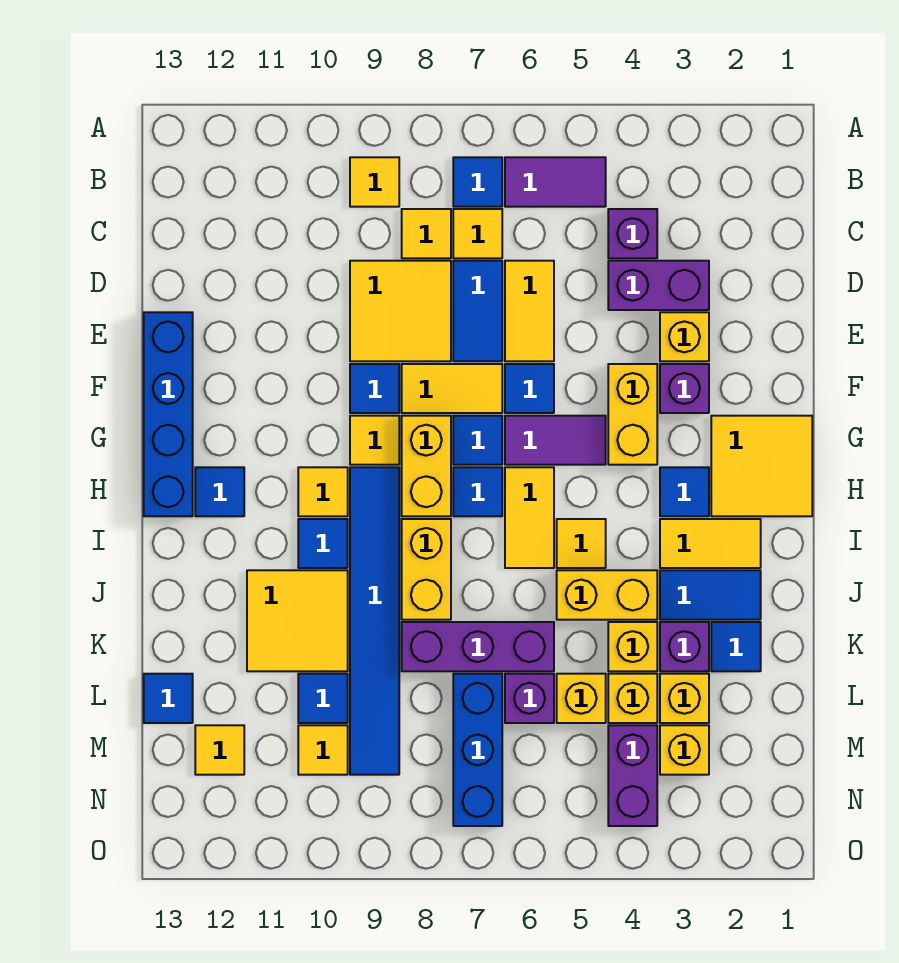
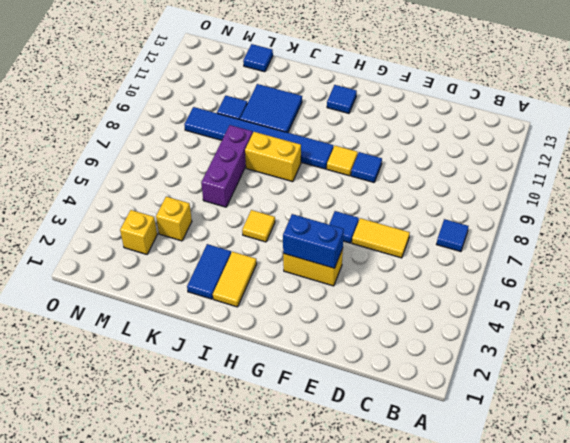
blue brick F4:G4 level 2 -> none
blue tile J10:K11 level 1 -> yellow tile J10:K11 level 1
none -> purple tile B5:B6 level 1
none -> yellow tile B9 level 1
none -> purple brick C4 level 1
none -> yellow tile C7 level 1

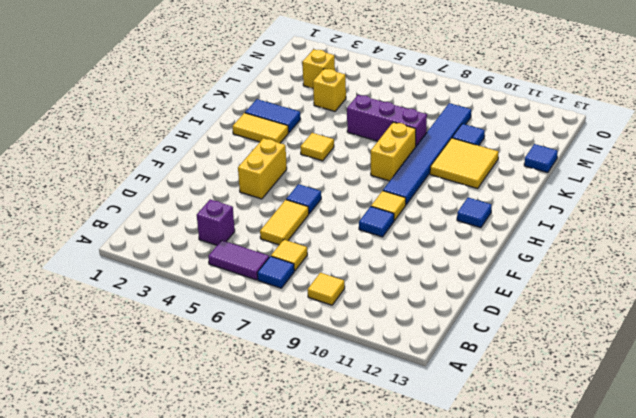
none -> yellow tile C8 level 1
none -> purple brick D3:D4 level 1
none -> blue tile D7:E7 level 1
none -> yellow tile D8:E9 level 1

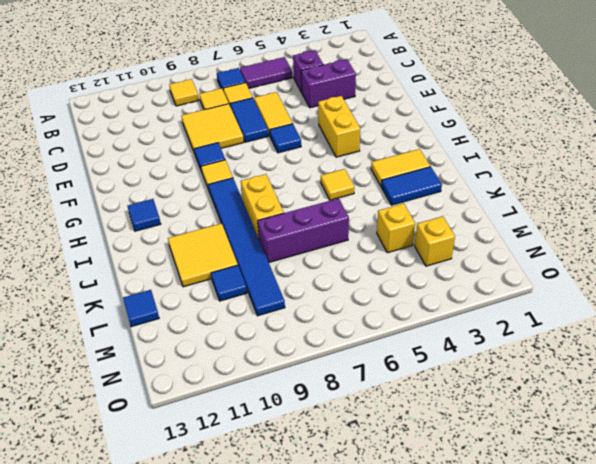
none -> yellow brick E3 level 1
none -> blue brick E13:H13 level 1
none -> purple brick F3 level 1
none -> yellow tile F7:F8 level 1

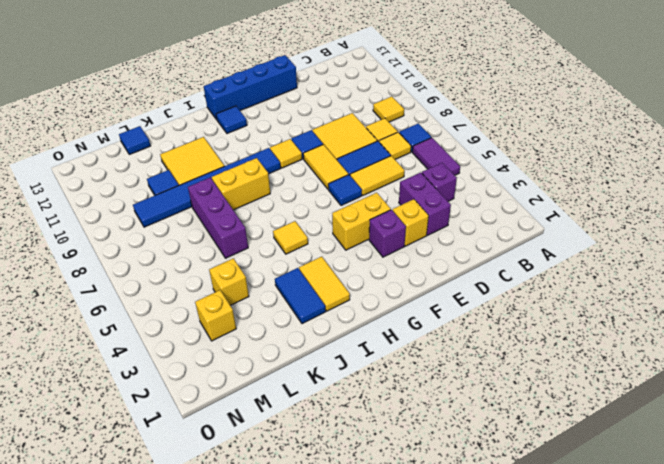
none -> yellow tile G1:H2 level 1
none -> purple tile G5:G6 level 1
none -> blue tile G7 level 1
none -> yellow brick G8:H8 level 1

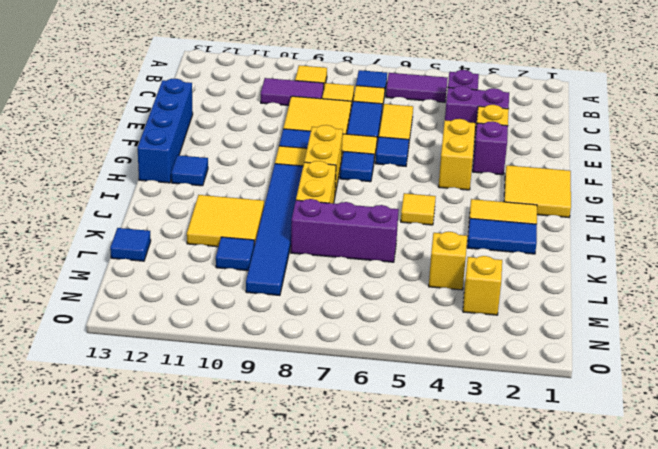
purple tile C9:C10 level 1 -> purple tile G5:G6 level 1
none -> blue tile H3 level 1
none -> yellow tile H6:I6 level 1
none -> blue tile H7 level 1
none -> yellow tile H10 level 1

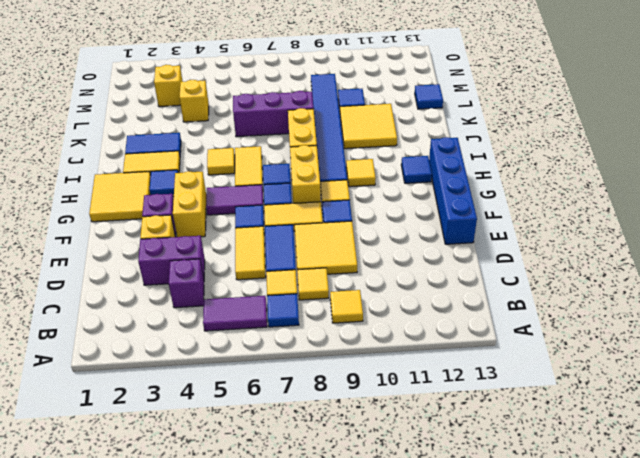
none -> blue tile I10 level 1
none -> yellow brick J4:J5 level 1
none -> blue tile K2 level 1
none -> purple brick K3 level 1

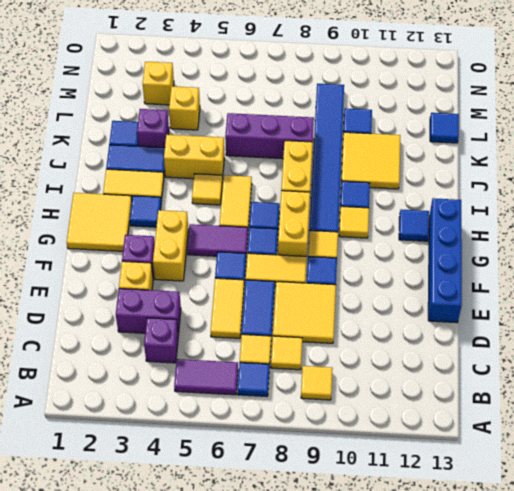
none -> yellow brick K4 level 1
none -> yellow brick L3 level 1
none -> yellow brick L5 level 1
none -> purple brick L6 level 1

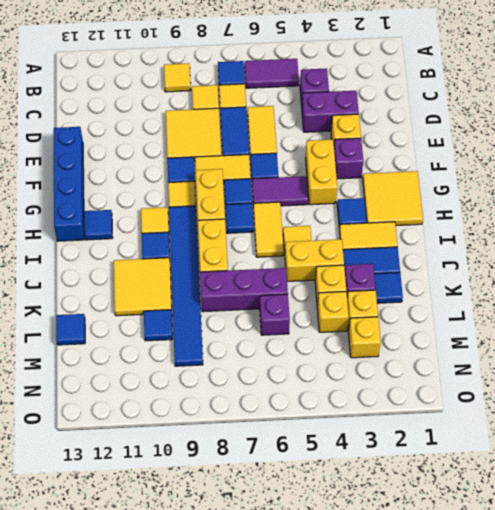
none -> yellow brick L5 level 1
none -> blue brick L7:N7 level 1
none -> purple brick M4:N4 level 1
none -> yellow tile M10 level 1

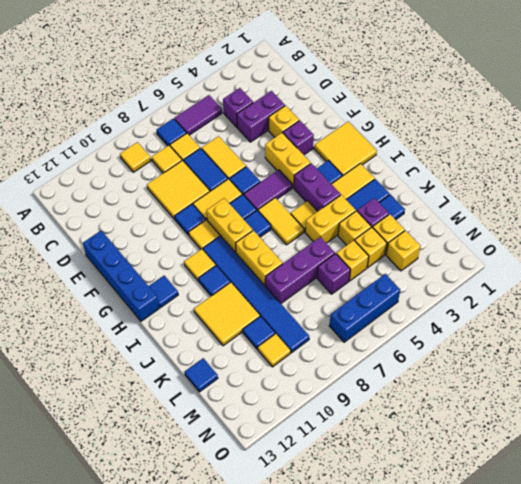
purple brick H4:I4 level 1 -> purple brick M4:N4 level 1
blue brick N5:N7 level 1 -> blue brick L7:N7 level 1
none -> yellow tile M12 level 1

